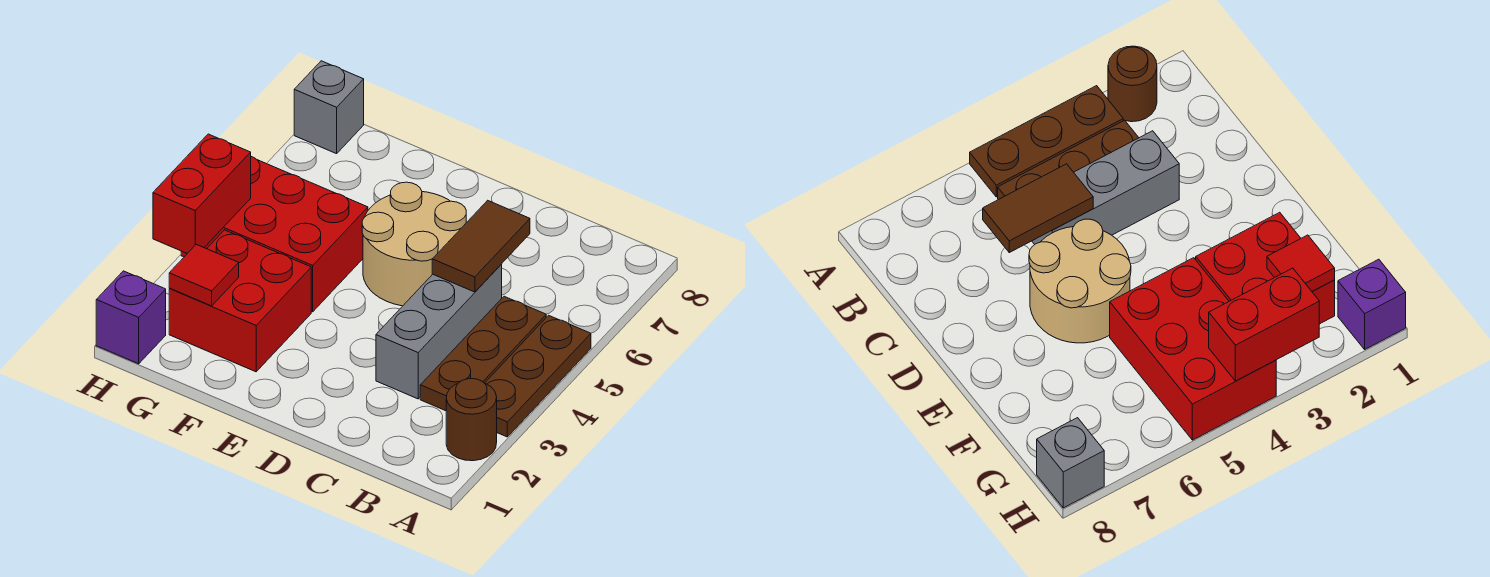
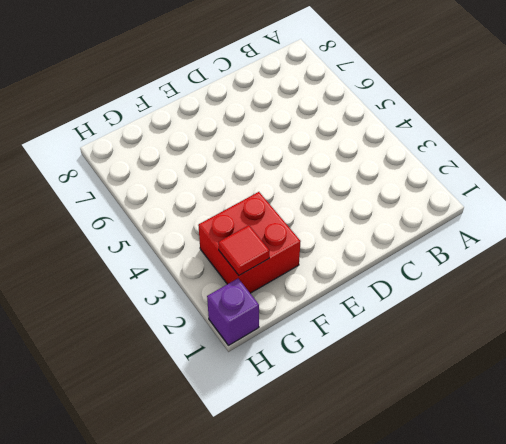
none -> brown round brick A2 level 1
none -> brown plate A3:A5 level 1
none -> brown plate B3:B5 level 1

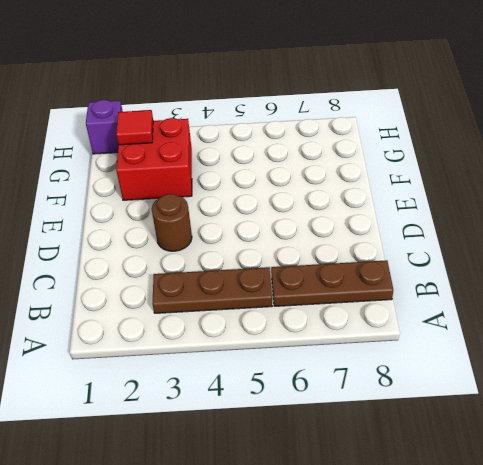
brown plate B6:B8 level 1 -> brown plate A3:A5 level 1
brown round brick D3 level 1 -> brown round brick A2 level 1
none -> grey brick C3:C5 level 1
none -> tan round brick D5:E6 level 1
none -> red brick F4:H5 level 1

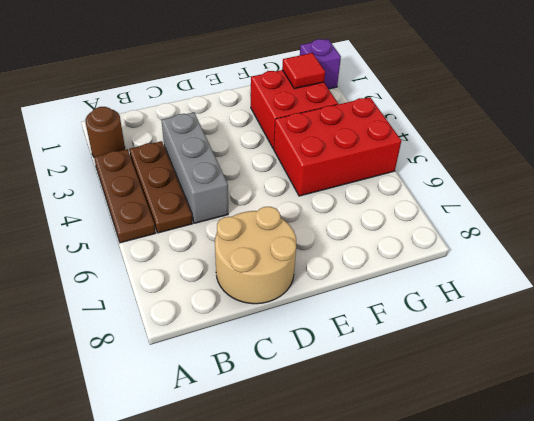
tan round brick C7:D8 level 1 -> tan round brick D5:E6 level 1
none -> grey brick H8 level 1
none -> brown tile C5:C6 level 2
none -> red brick H3:H4 level 2

